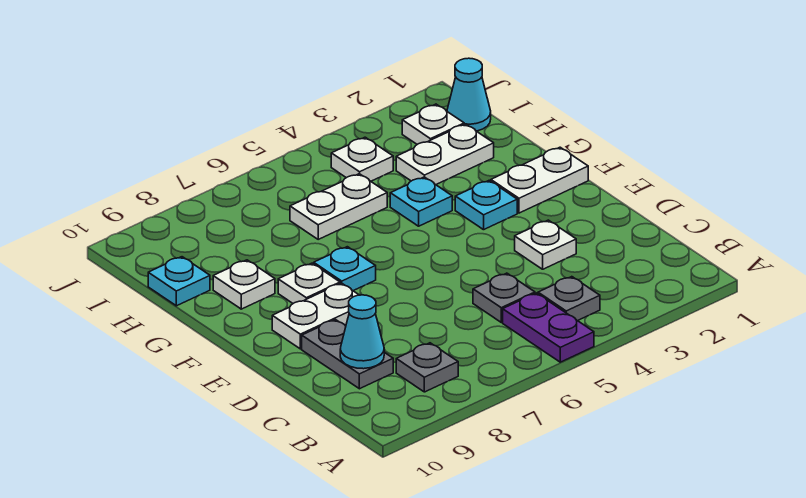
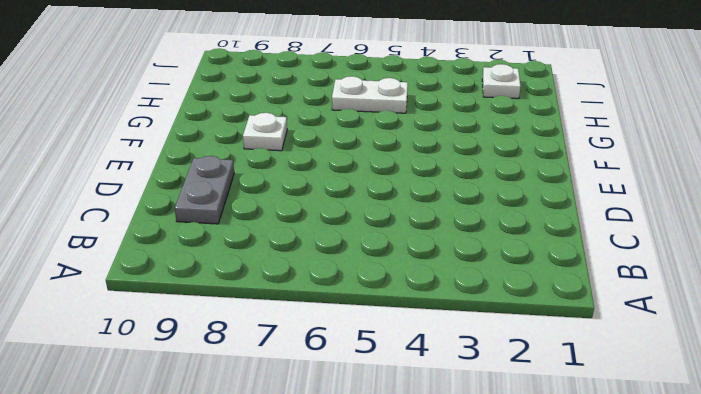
none -> purple plate A5:B5 level 1
none -> grey plate B4 level 1
none -> grey plate B8 level 1

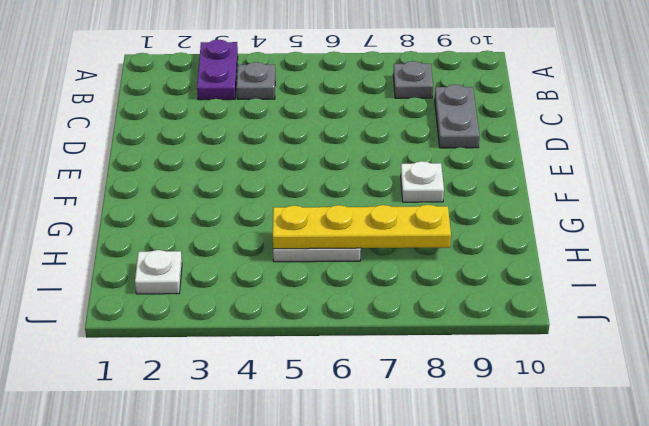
purple plate A3:B3 level 1 -> purple plate A5:B5 level 1
yellow plate H5:H8 level 2 -> none
none -> grey plate C5 level 1
none -> white plate D3 level 1
none -> white plate E8:E9 level 1

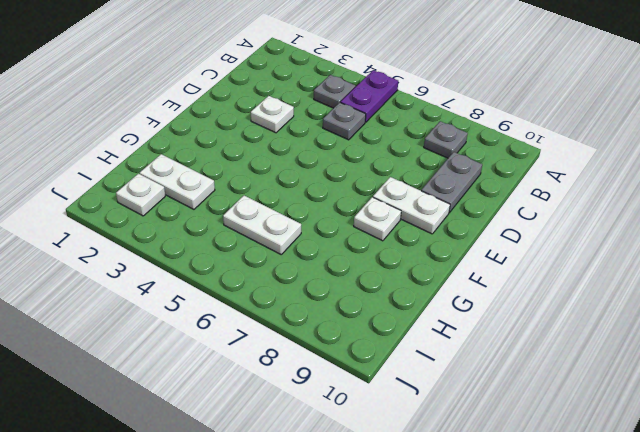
none -> white plate F1:F2 level 1
none -> cyan plate F3 level 1
none -> cyan plate F7 level 1

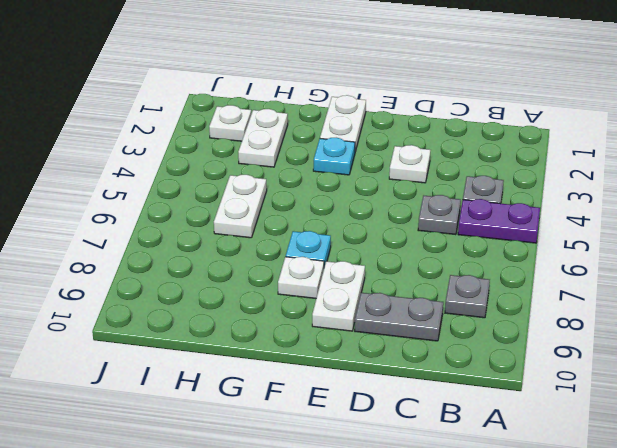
none -> cyan plate G4 level 1
none -> white plate G9 level 1
none -> cyan plate H10 level 1

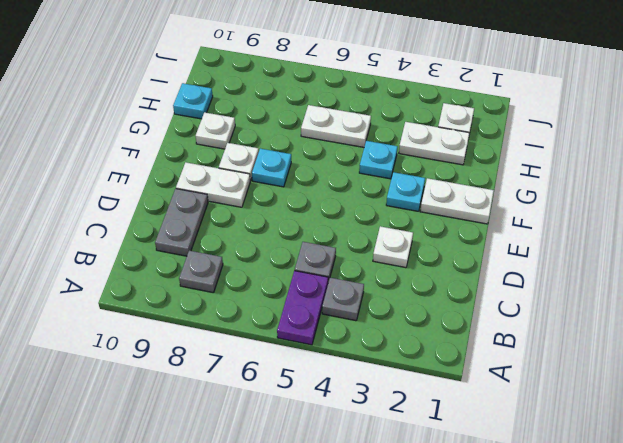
none -> cyan cone I1 level 1
none -> white plate I4 level 1
none -> cyan cone C9 level 2

